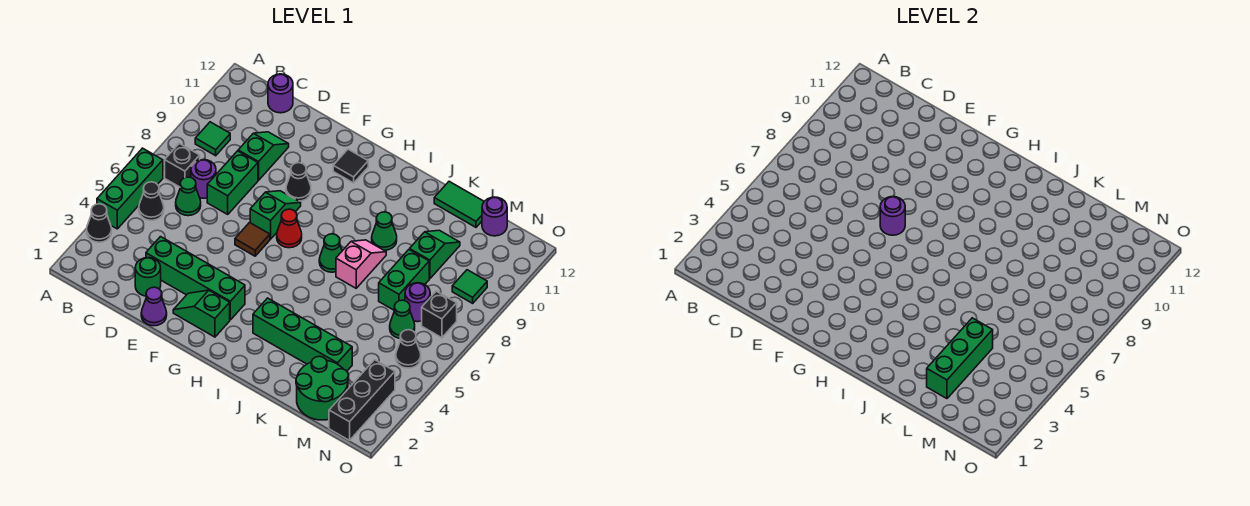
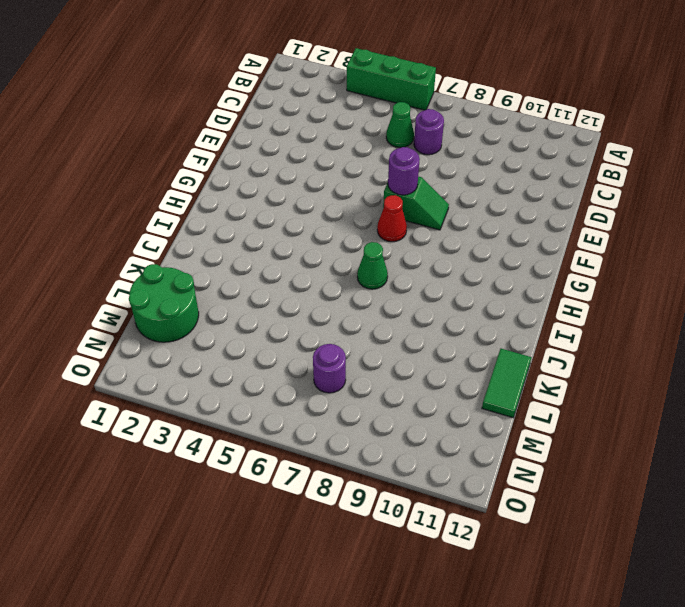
none -> black cone A3 level 1
none -> black cone B5 level 1
none -> black brick B7 level 1
none -> green tile B9 level 1

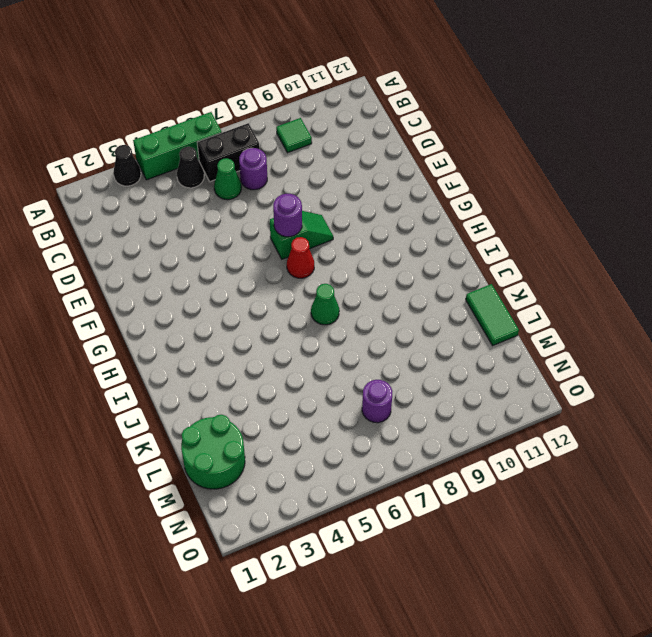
black brick B6:B7 level 1 -> black brick B7 level 1
none -> purple round brick C12 level 1
none -> green round brick D2 level 1
none -> green brick D3:G3 level 1
none -> green brick D7:D8 level 1

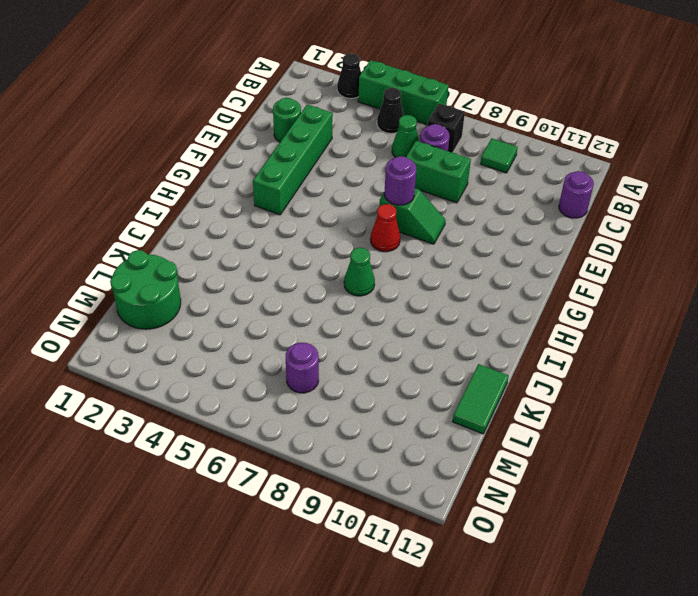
none -> green slope D9:D10 level 1 top 9
none -> purple cone E1 level 1
none -> green slope F2:G2 level 1 top G
none -> brown tile F6 level 1

